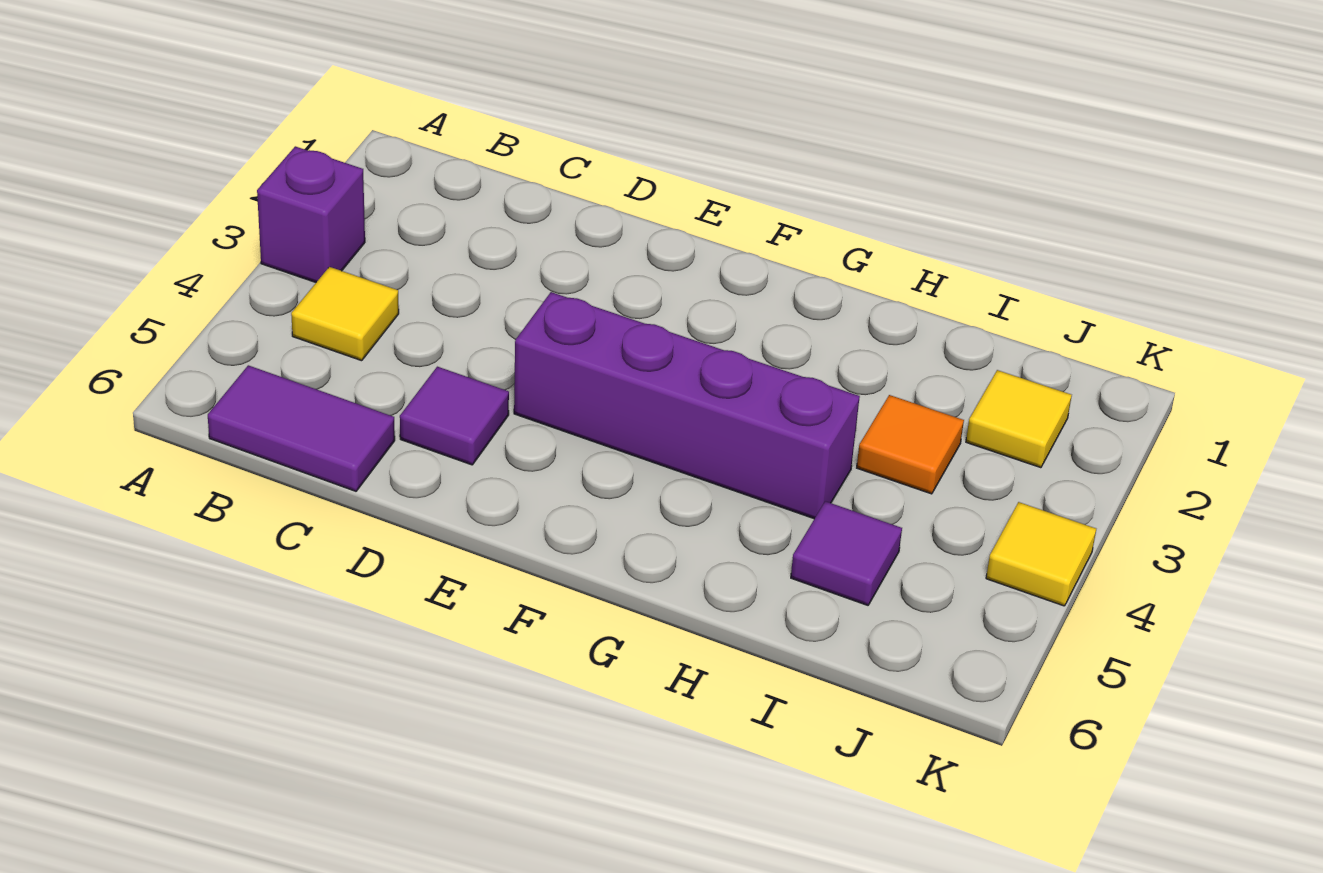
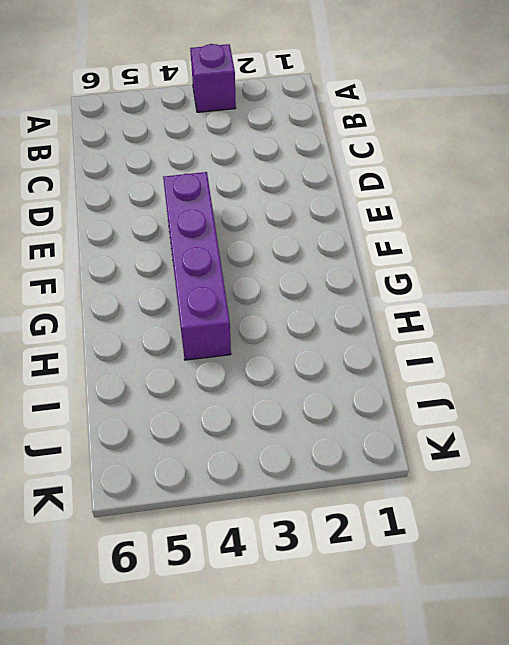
none -> yellow tile B4 level 1
none -> purple tile B6:C6 level 1

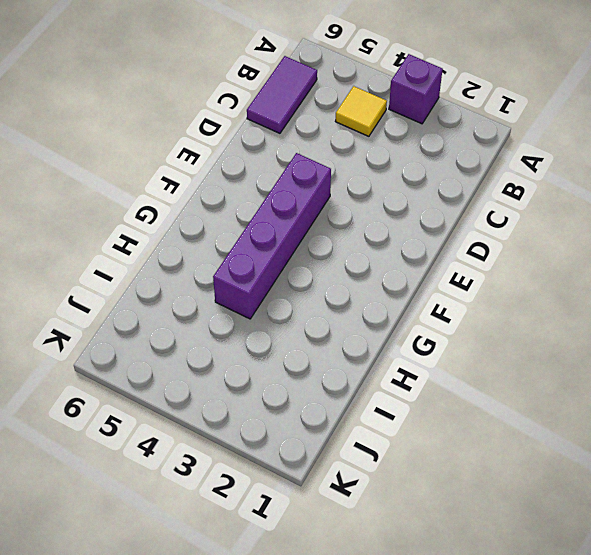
none -> purple tile D5 level 1
none -> orange tile I3 level 1

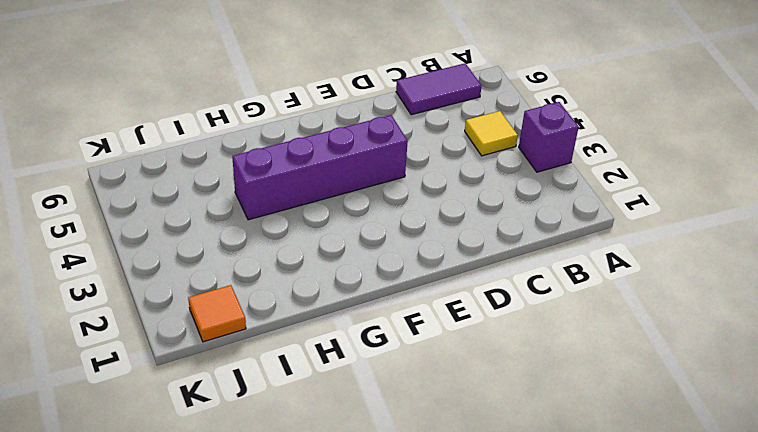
orange tile J1 level 1 -> orange tile I3 level 1
none -> purple tile D5 level 1
none -> purple tile I5 level 1

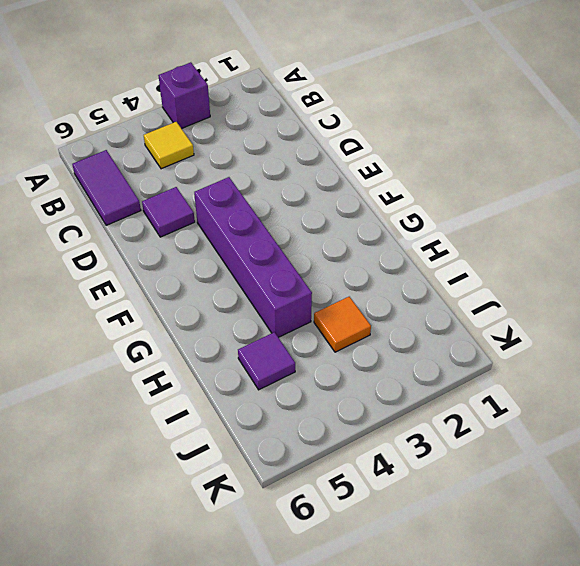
none -> yellow tile J2 level 1
none -> yellow tile K4 level 1

